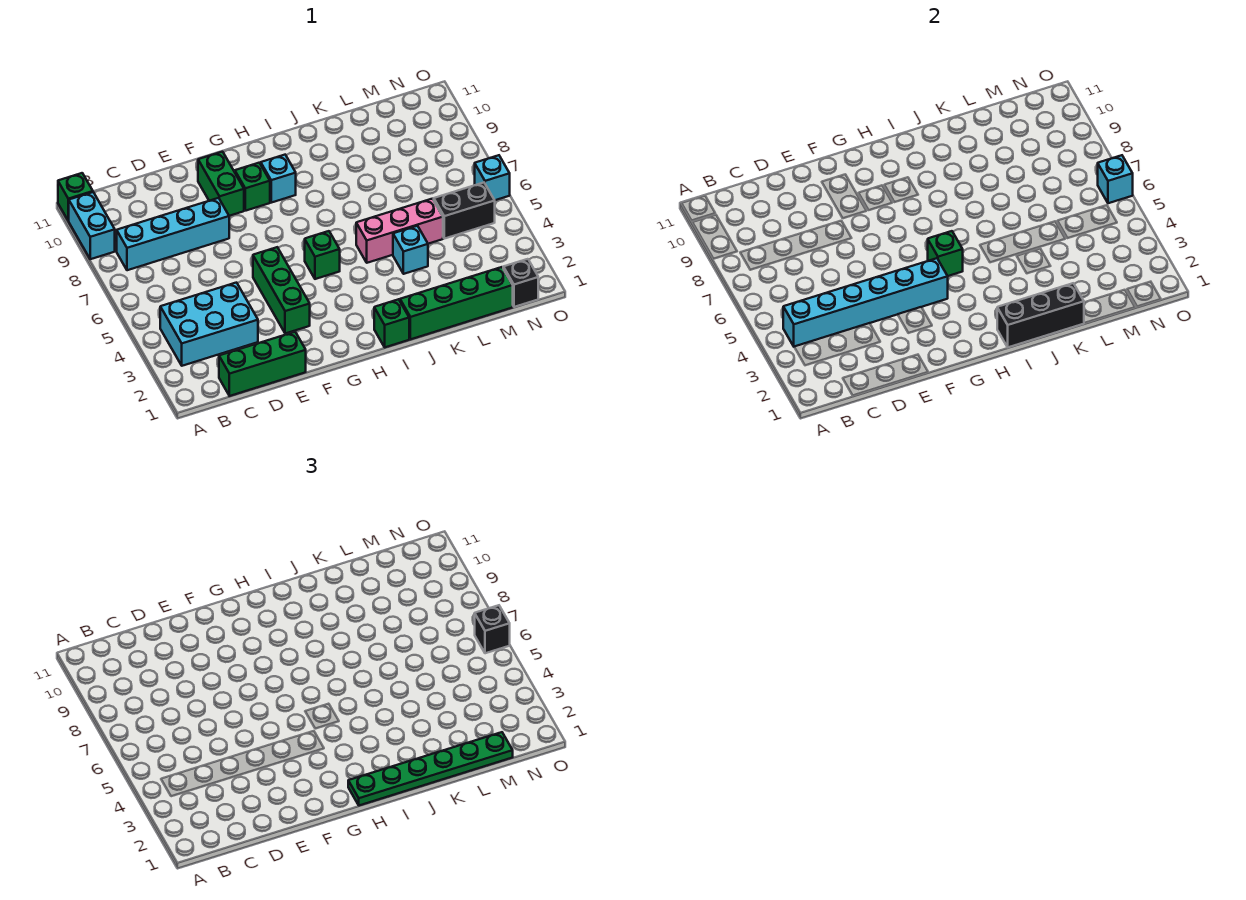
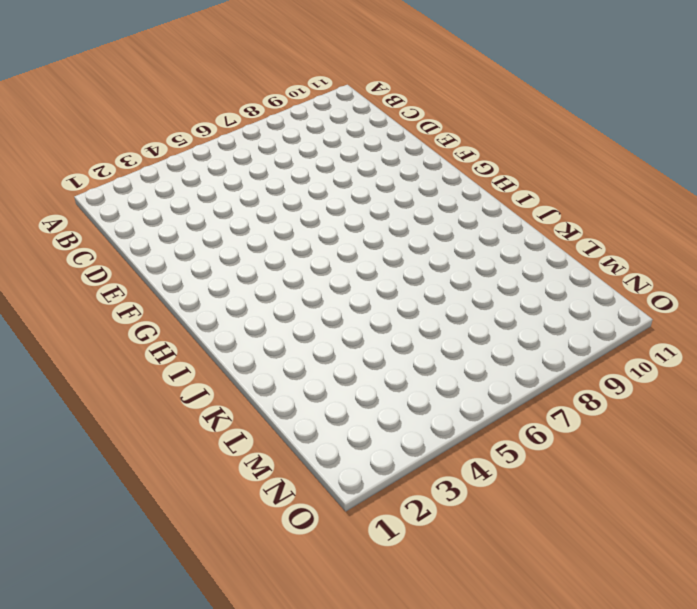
none -> cyan brick A9:A10 level 1
none -> green brick A11 level 1
none -> cyan brick B3:D4 level 1

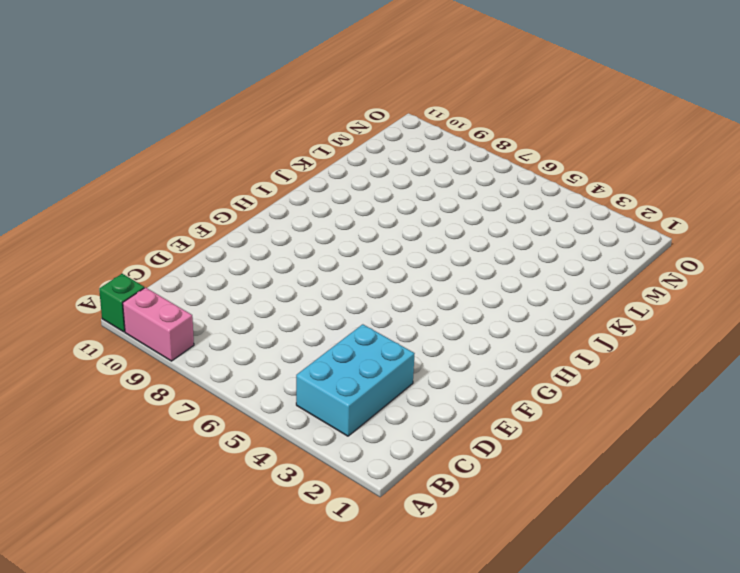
pink brick A9:A10 level 1 -> cyan brick A9:A10 level 1
none -> cyan brick B8:E8 level 1
none -> green brick C1:E1 level 1
none -> green brick F3:F5 level 1

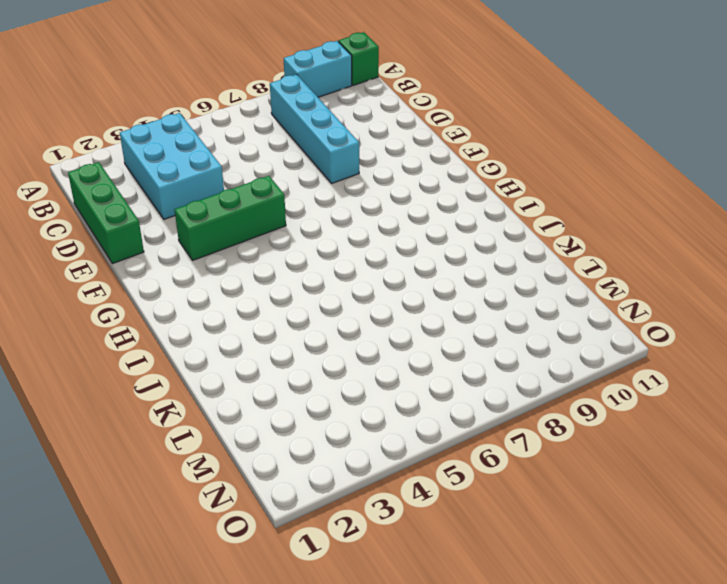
none -> green brick F9:F10 level 1
none -> green brick G9 level 1
none -> green brick H5 level 1

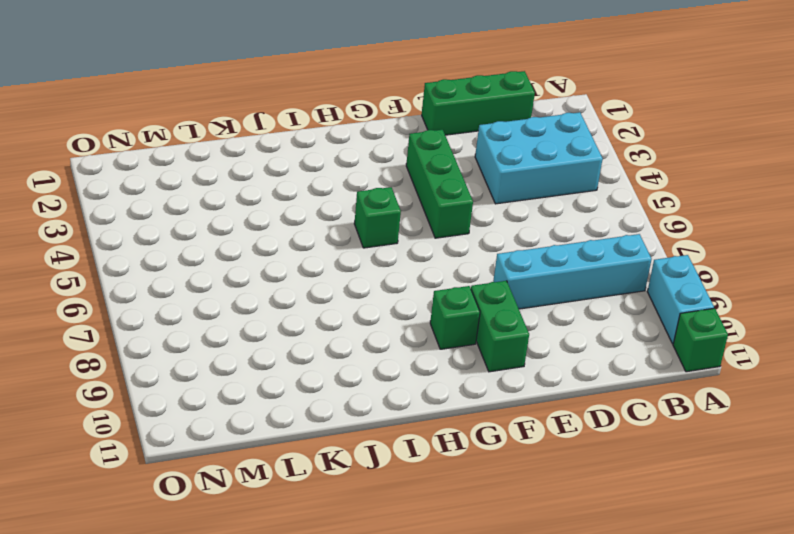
none -> cyan brick H9 level 1
none -> green brick I1 level 1
none -> green brick J1:M1 level 1

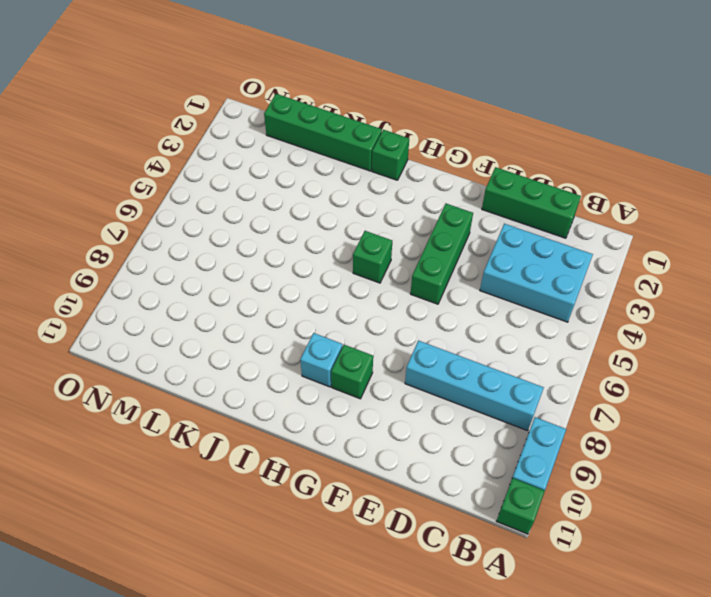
none -> green brick F9:F10 level 1
none -> pink brick J5:L5 level 1
none -> cyan brick K4 level 1

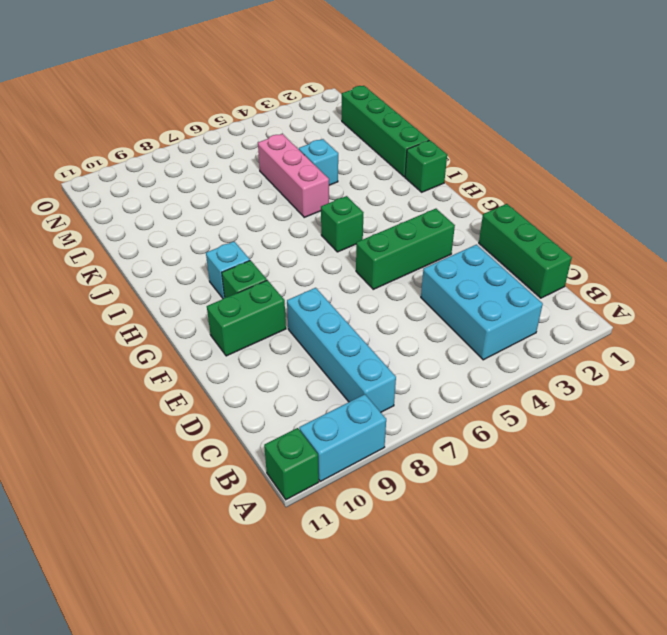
none -> black brick M5:N5 level 1
none -> black brick N1 level 1
none -> cyan brick O6 level 1

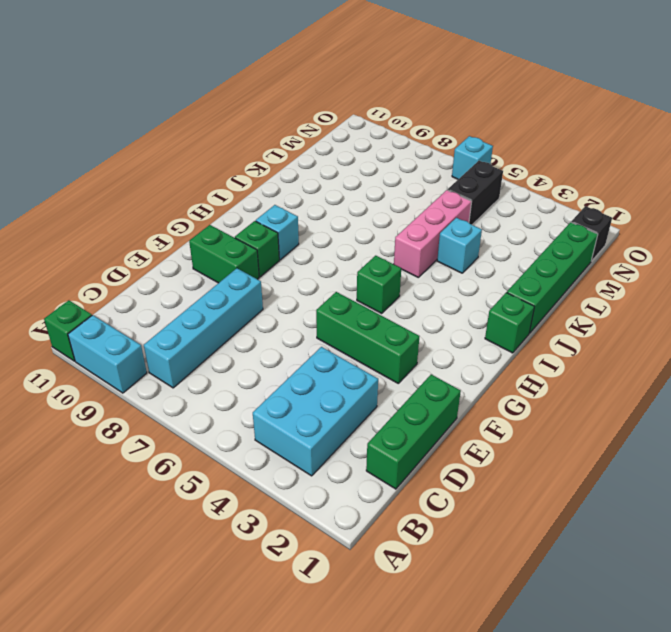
none -> cyan brick B4:G4 level 2
none -> green brick H5 level 2
none -> black brick I1:K1 level 2

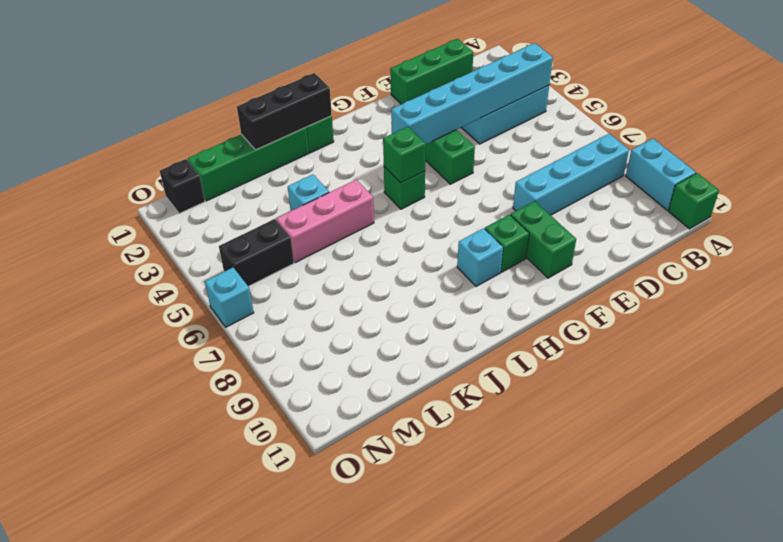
none -> cyan brick O6 level 2
none -> green plate H1:M1 level 3
none -> black brick O6 level 3

